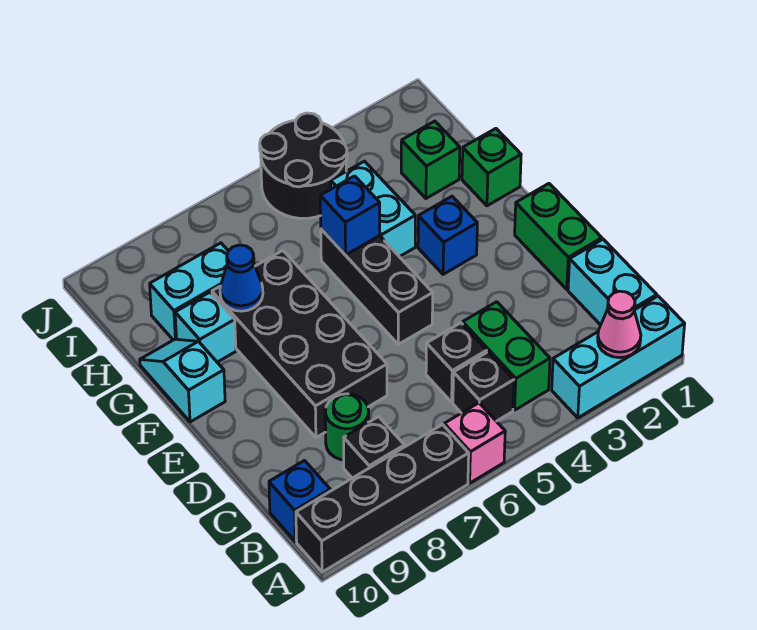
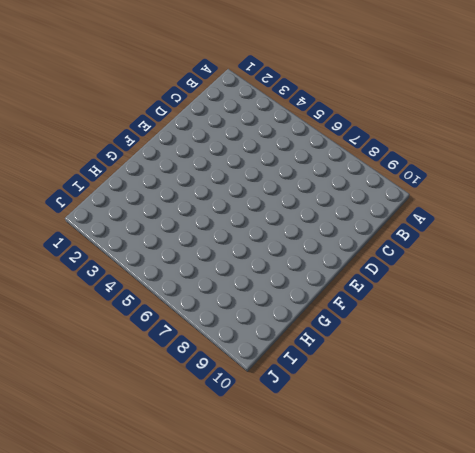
none -> cyan brick A1:A3 level 1
none -> pink brick A6 level 1
none -> black brick A7:A10 level 1

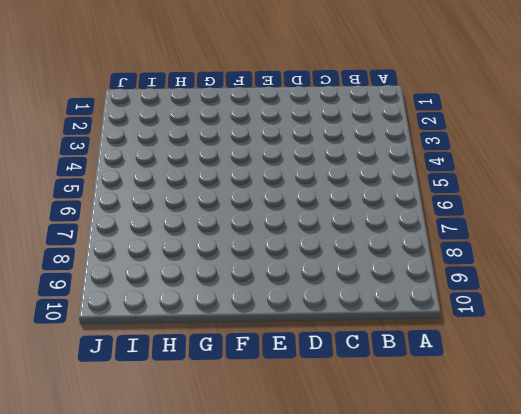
none -> cyan brick A1:A3 level 1
none -> pink brick A6 level 1
none -> black brick A7:A10 level 1

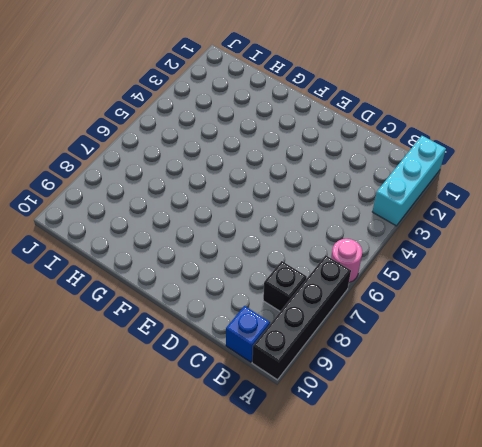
pink round brick A6 level 1 -> pink brick A6 level 1
none -> cyan brick B1:C1 level 1
none -> green brick B4:C4 level 1
none -> black brick B5 level 1

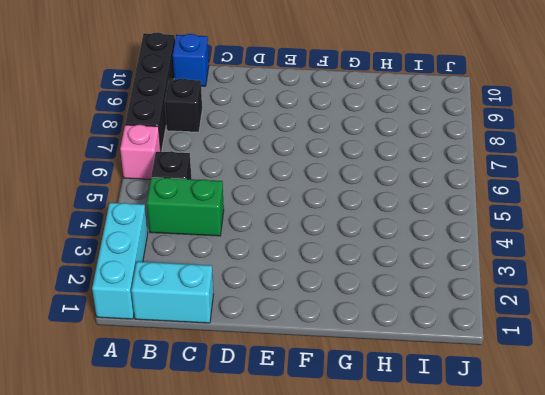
none -> black brick C5 level 1
none -> green round brick C8 level 1
none -> green brick D1:E1 level 1

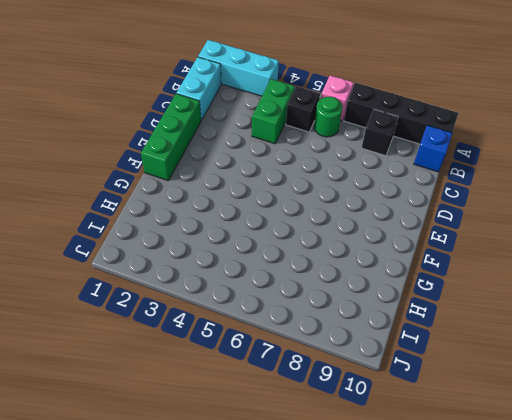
green round brick B6 level 1 -> green round brick C8 level 1
green brick D1:F1 level 1 -> green brick D1:E1 level 1
none -> black brick C5 level 1
none -> black brick D7:G8 level 1
none -> black brick E5:G5 level 1

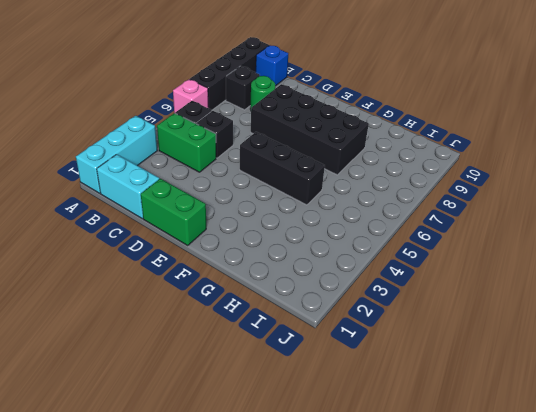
none -> blue brick F3 level 1
none -> cyan slope F10:G10 level 1 top F
none -> green brick G1 level 1

